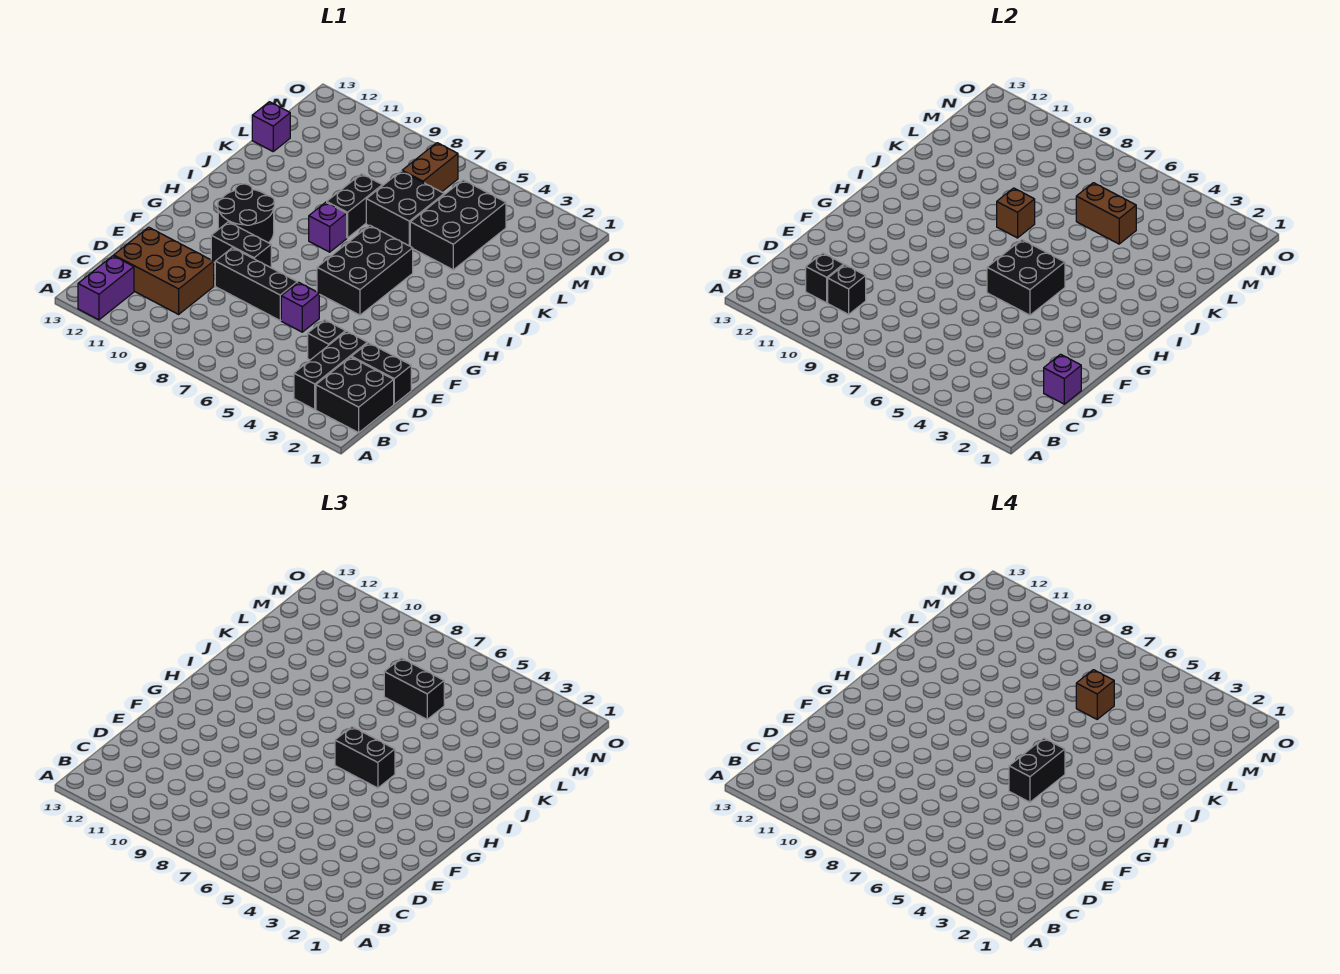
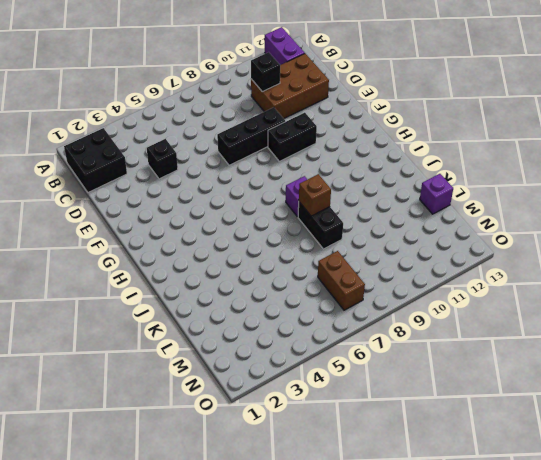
none -> black brick B3:D3 level 1
none -> black brick D1:D2 level 1
none -> purple brick E6 level 1

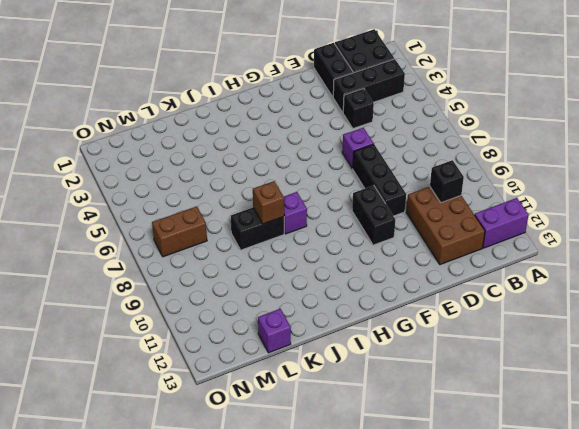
none -> black brick G5:I6 level 1
none -> black round brick G10:H11 level 1
none -> black brick K4:M5 level 1

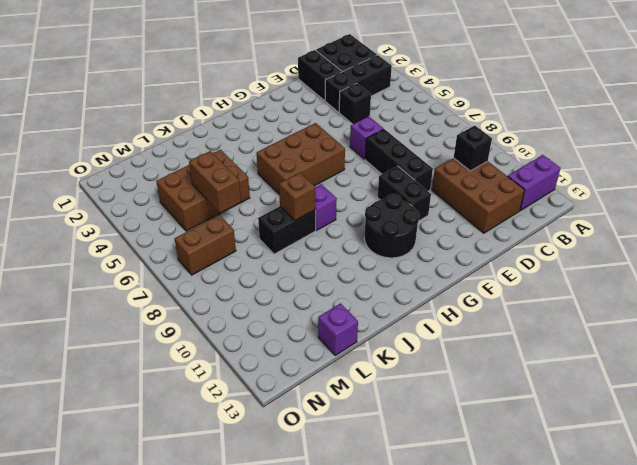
brown brick G5:I6 level 1 -> black brick G5:I6 level 1
brown brick K4:M5 level 1 -> black brick K4:M5 level 1
none -> black brick K6:L7 level 1
none -> black brick C11 level 2
none -> purple brick D1 level 2

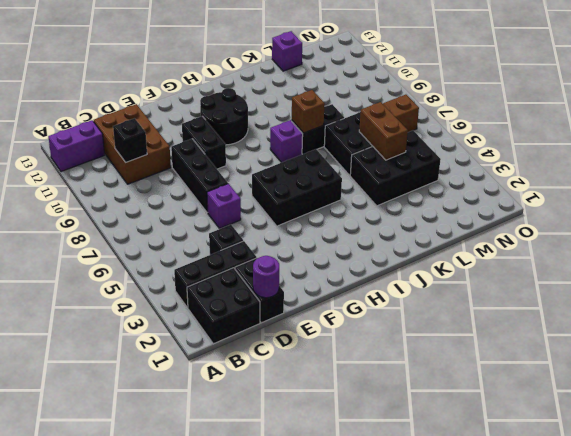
purple round brick D1 level 2 -> purple brick D1 level 2
none -> black brick C11 level 2
none -> black brick G5:H6 level 2
none -> black brick H5:H6 level 3

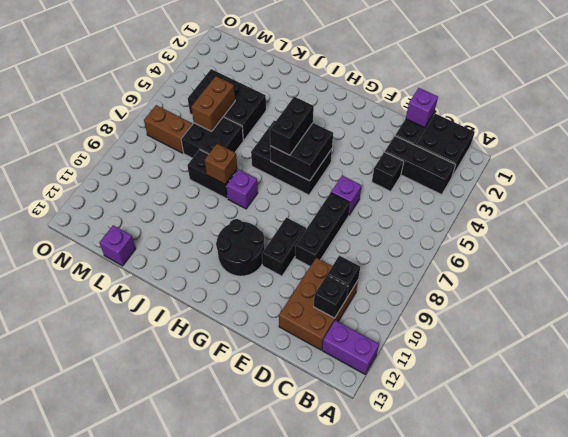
none -> black brick L6:L7 level 3
none -> black brick G5:H5 level 4
none -> brown brick L6 level 4

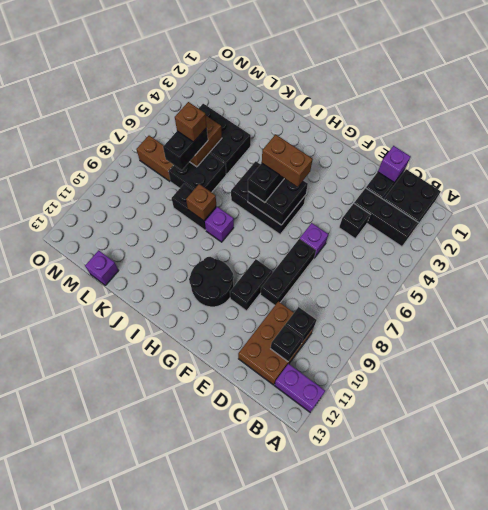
brown brick G5:H5 level 4 -> black brick G5:H5 level 4

